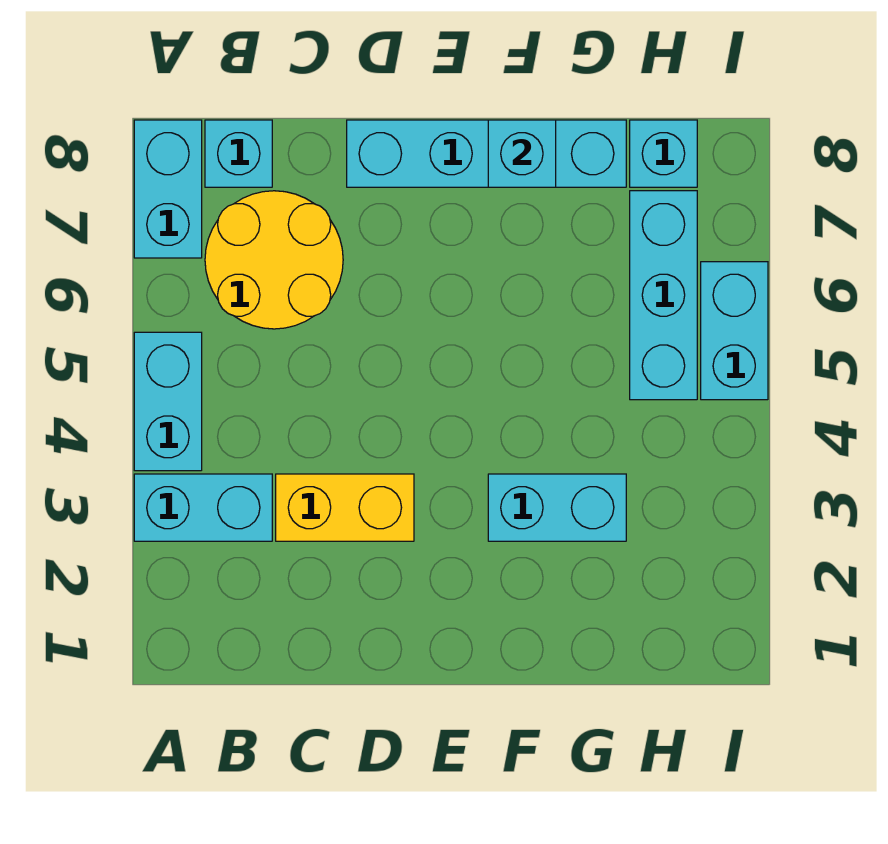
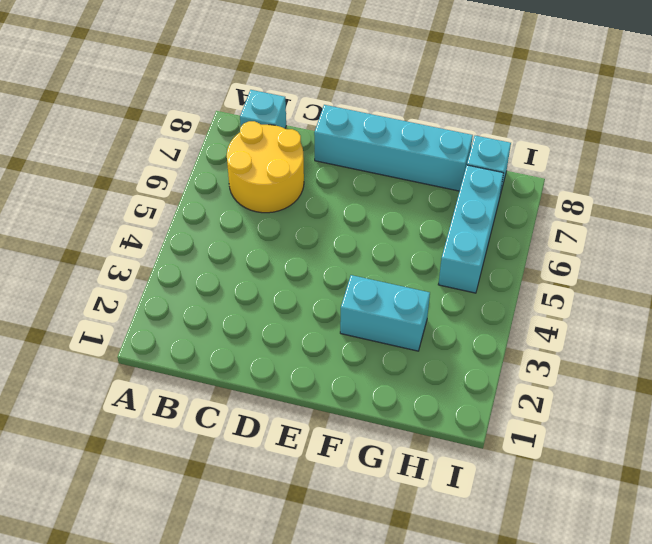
none -> cyan brick A3:B3 level 1
none -> cyan brick A4:A5 level 1
none -> cyan brick A7:A8 level 1

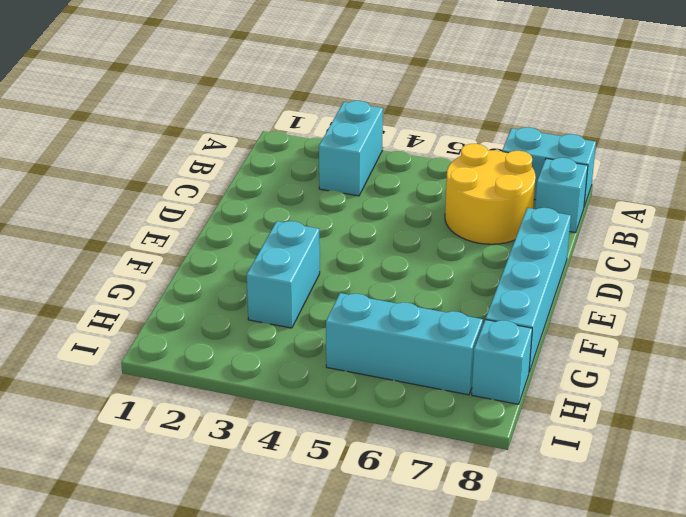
none -> cyan brick A4:A5 level 1
none -> yellow brick C3:D3 level 1
none -> cyan brick I5:I6 level 1

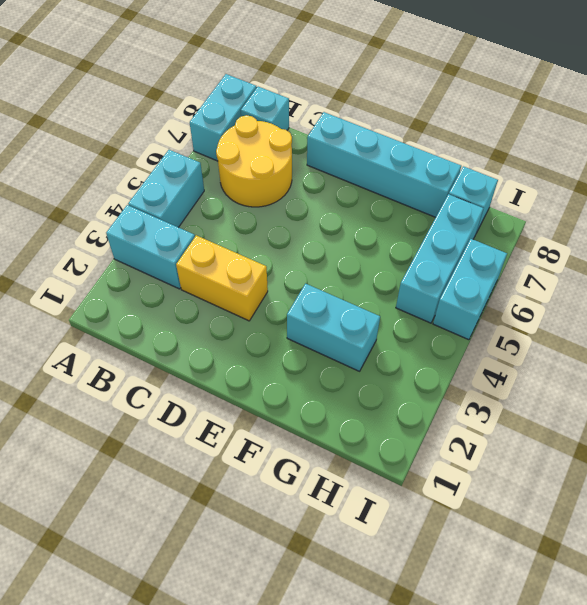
none -> cyan brick F8 level 2

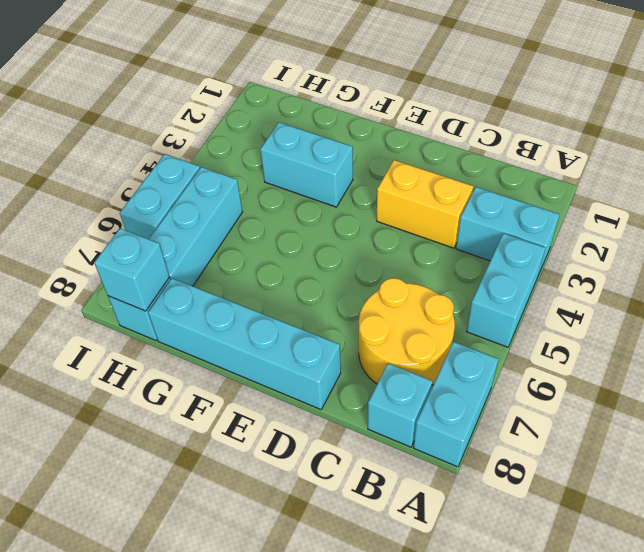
cyan brick H8 level 2 -> cyan brick F8 level 2

